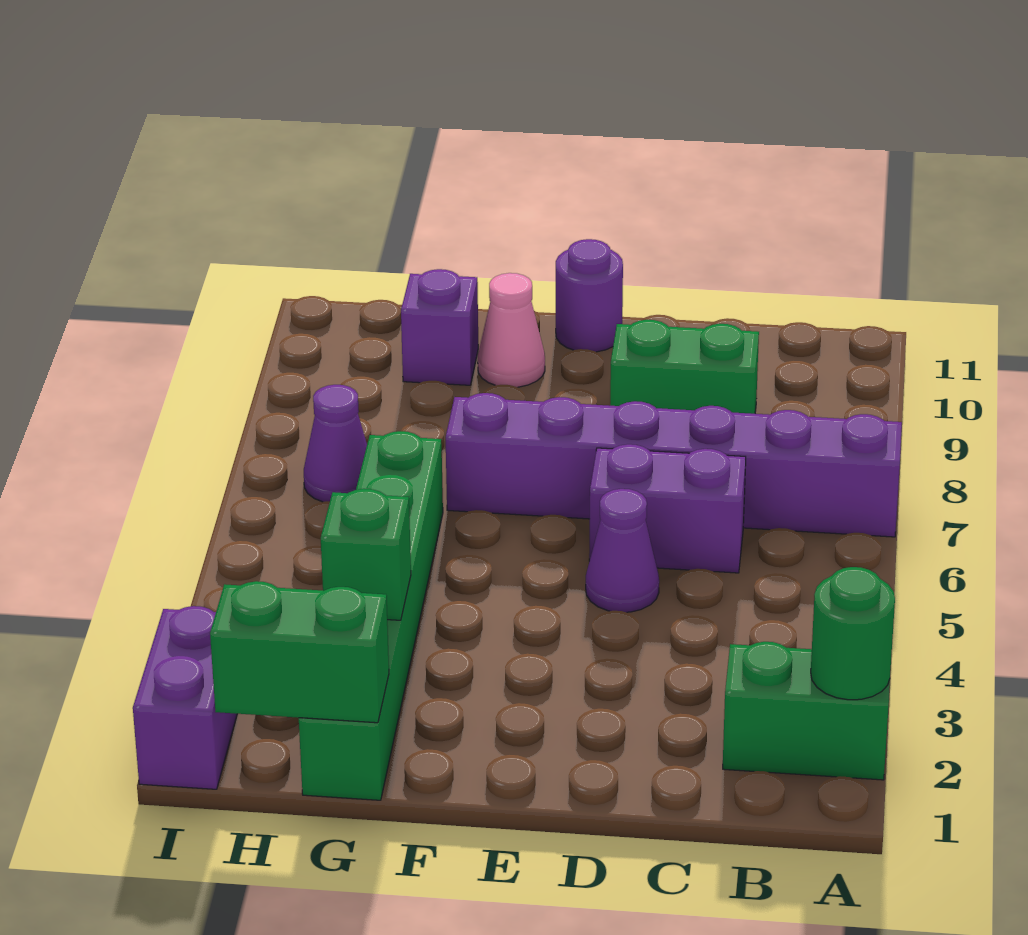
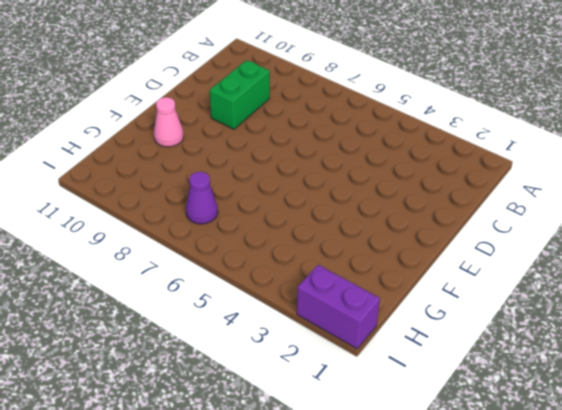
none -> green brick A2:B2 level 1
none -> purple brick A7:F7 level 1
none -> purple brick C6:D6 level 1

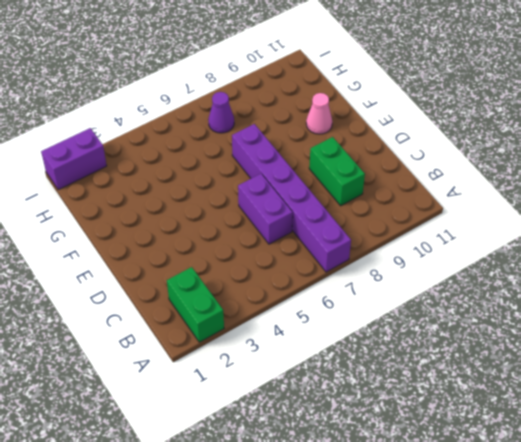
none -> purple cone D5 level 1
none -> purple round brick E11 level 1
none -> green brick G1:G6 level 1

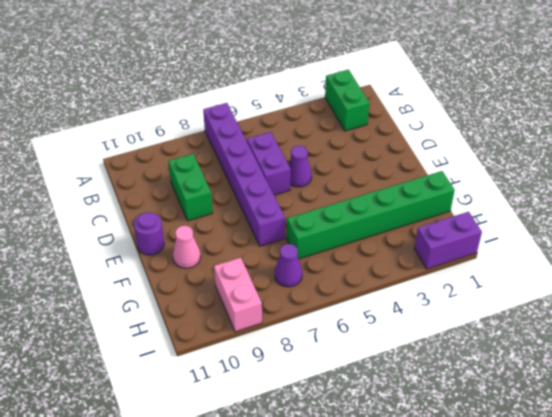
pink brick H9:I9 level 1 -> none
none -> purple brick G10 level 1
none -> green round brick A2 level 2
none -> green brick G1:H1 level 2

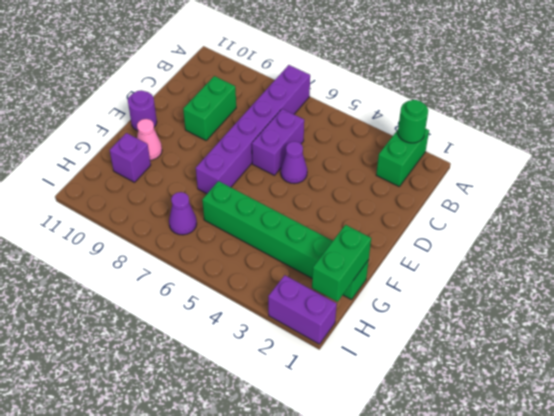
none -> green brick G3 level 2

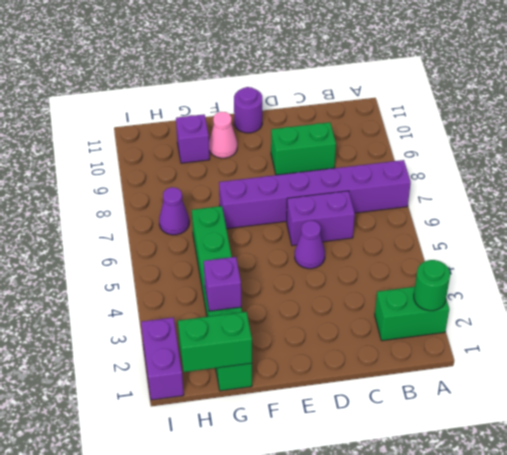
purple brick G3 level 2 -> green brick G3 level 2

